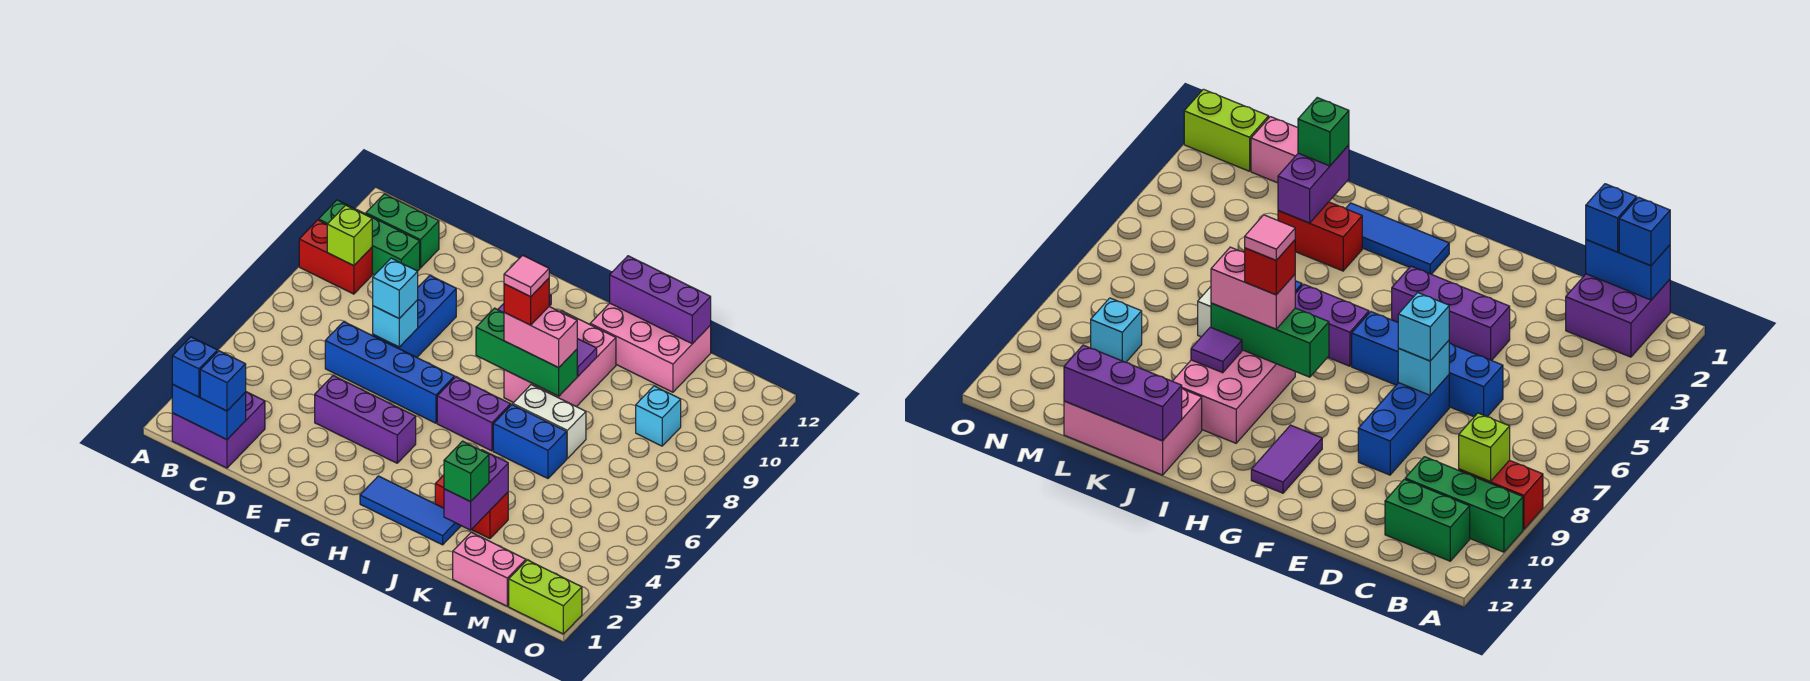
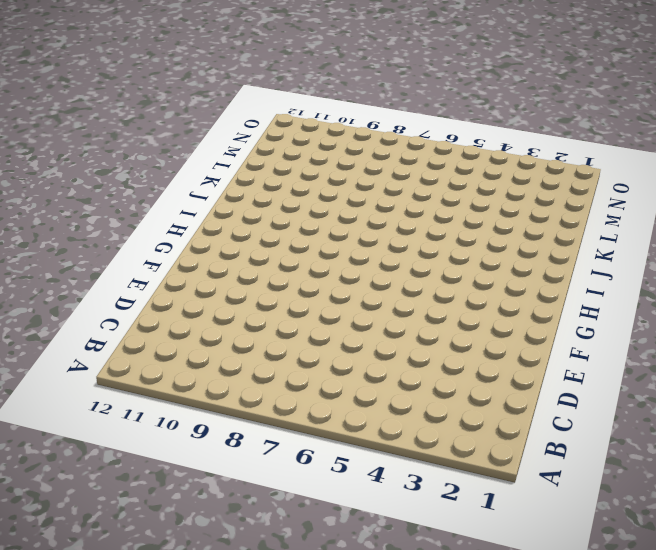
none -> red brick A9:B9 level 1
none -> green brick A10:C10 level 1
none -> purple brick B1:C2 level 1
none -> green brick B11:C11 level 1

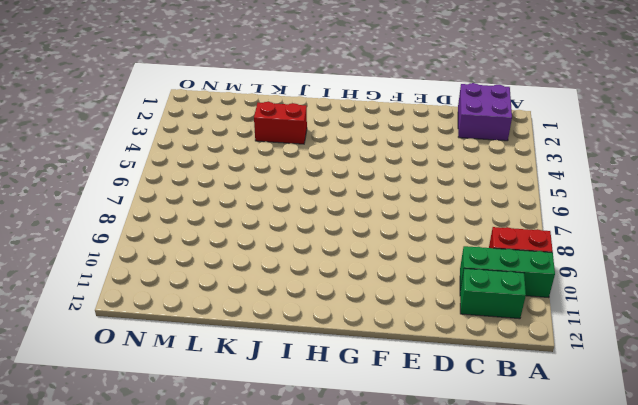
none -> blue brick D6:G6 level 1
none -> purple brick E4:G4 level 1
none -> blue brick E7:E9 level 1
none -> purple tile G10:G11 level 1

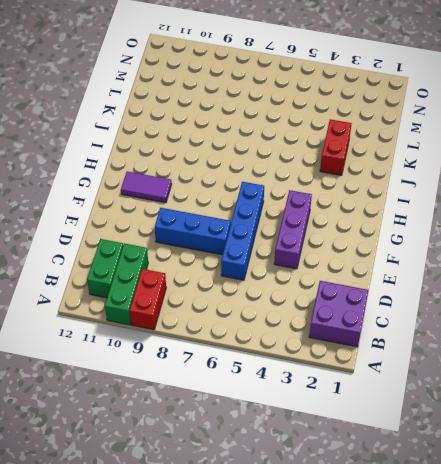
none -> blue tile H2:J2 level 1
none -> purple brick H6:I6 level 1
none -> pink brick I8:J10 level 1
none -> blue brick J6:K6 level 1

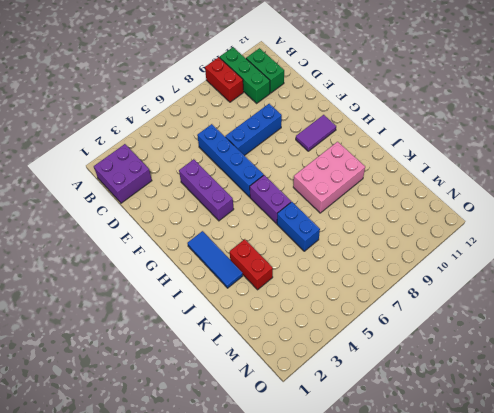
none -> white brick J7:K7 level 1
none -> pink brick J11:L12 level 1
none -> pink brick L1:M1 level 1
none -> cyan brick M9 level 1

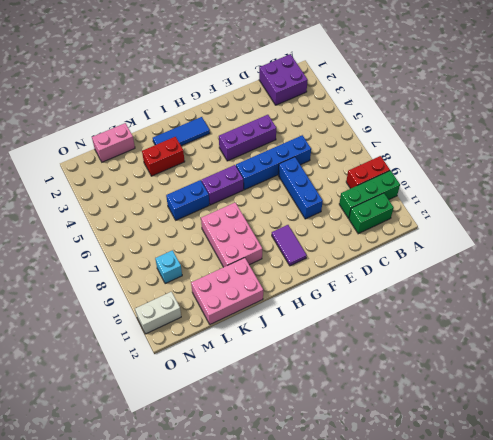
white brick N11:O11 level 1 -> white brick J7:K7 level 1
none -> lime brick N1:O1 level 1
none -> blue brick B1:C1 level 2
none -> lime brick B9 level 2
none -> cyan brick E7 level 2

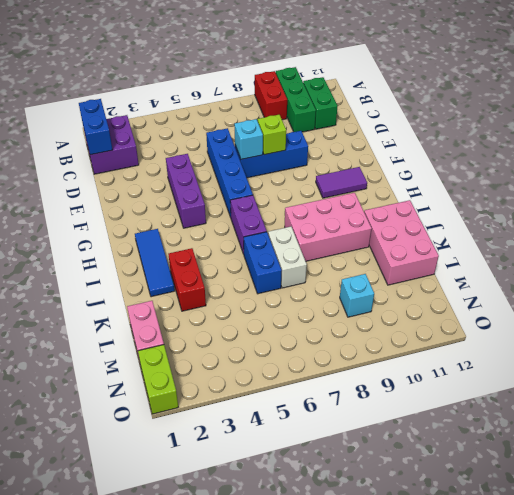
lime brick E8 level 2 -> lime brick B9 level 2
none -> green brick H8:J8 level 2
none -> purple tile J9 level 2
none -> purple brick J12:L12 level 2
none -> purple brick K2:K3 level 2

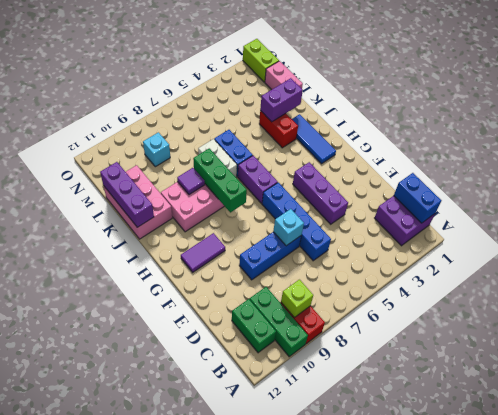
none -> blue brick B1 level 3
none -> blue brick C1 level 3
none -> cyan brick E7 level 3
none -> pink brick I8:J8 level 3

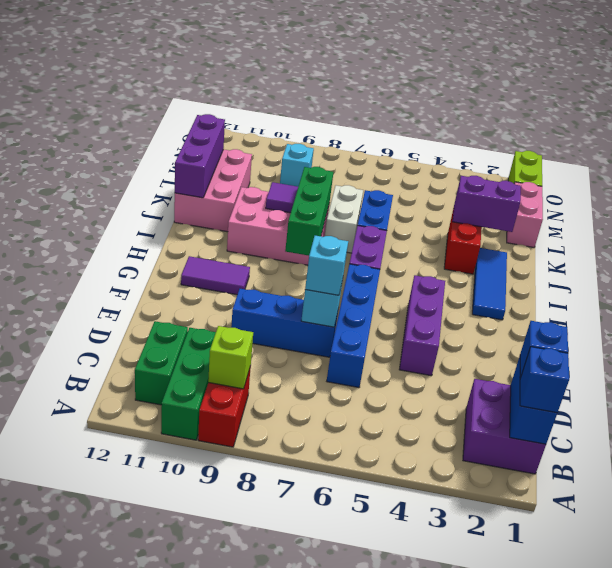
none -> pink brick I8:J8 level 3
none -> green brick K2 level 3
none -> red brick I8 level 4
none -> pink tile I8 level 5

